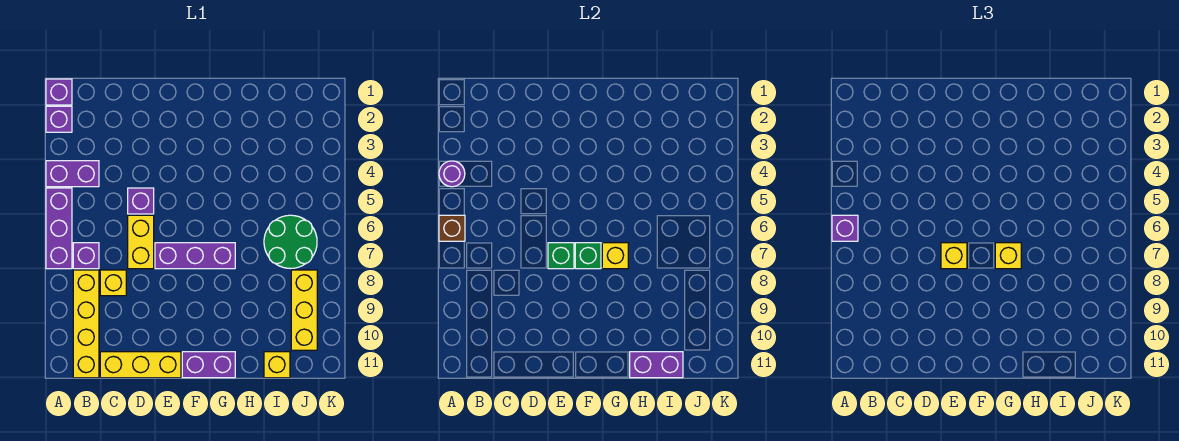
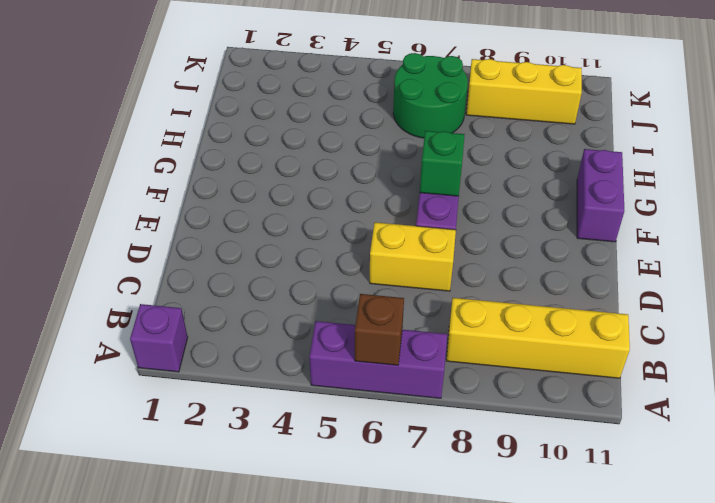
none -> purple brick A2 level 1
none -> purple brick A4:B4 level 1
none -> purple brick B7 level 1

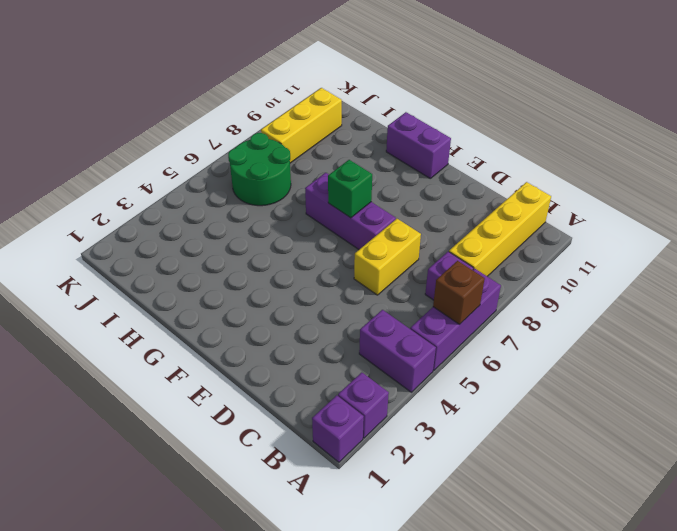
none -> yellow brick C8 level 1
none -> yellow brick C11:E11 level 1
none -> purple brick D5 level 1

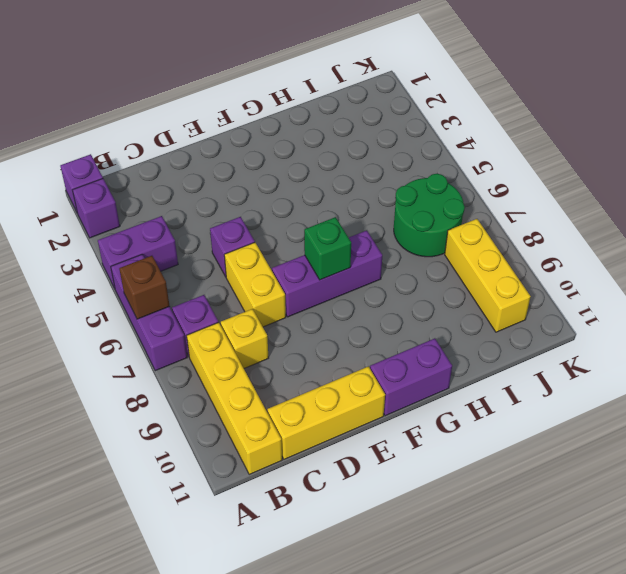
none -> yellow brick I11 level 1
none -> purple round brick A4 level 2
none -> green brick E7 level 2

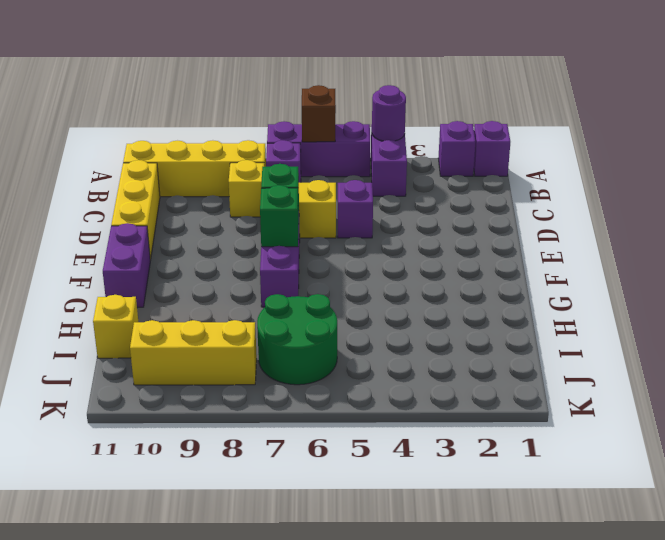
none -> yellow brick G7 level 2
none -> purple brick H11:I11 level 2
none -> purple brick A6 level 3

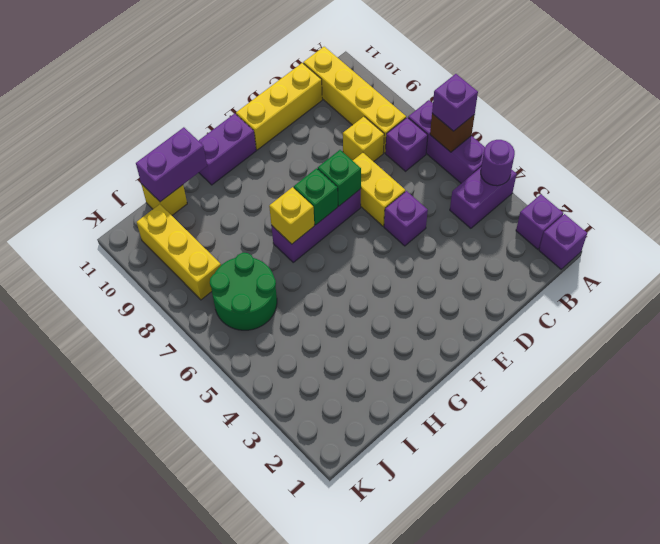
none -> yellow brick E7 level 3
none -> yellow brick G7 level 3

